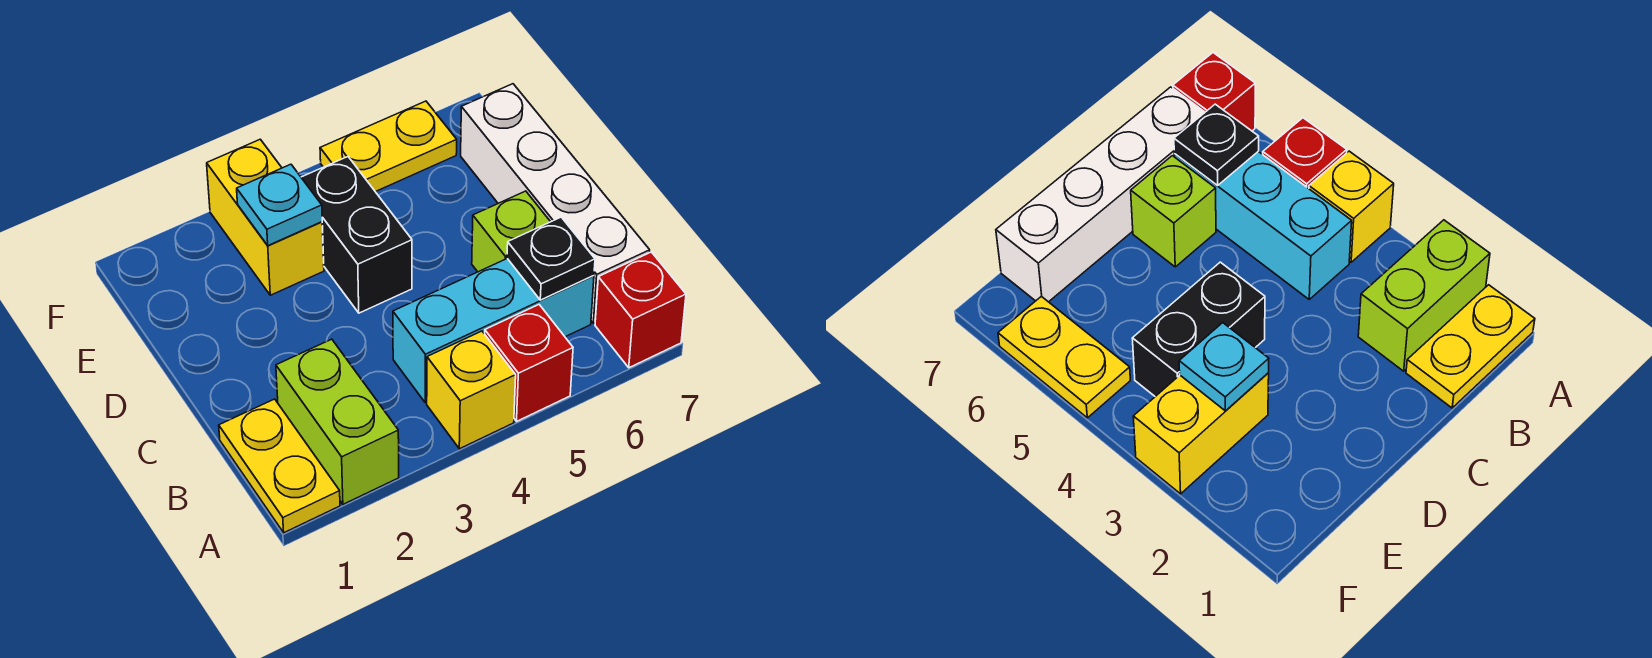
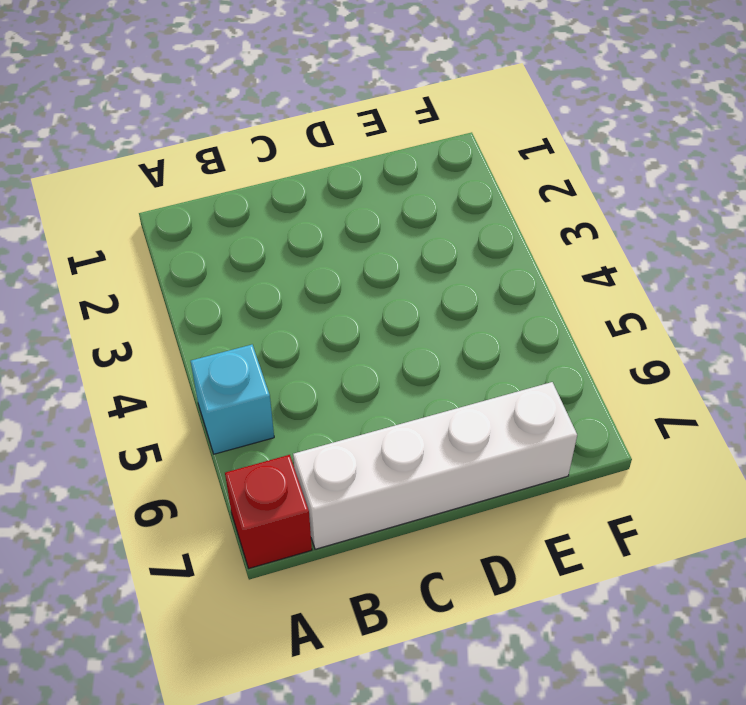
cyan brick A5 level 1 -> red brick A5 level 1
none -> yellow plate A1:B1 level 1
none -> lime brick A2:B2 level 1
none -> yellow brick A4 level 1

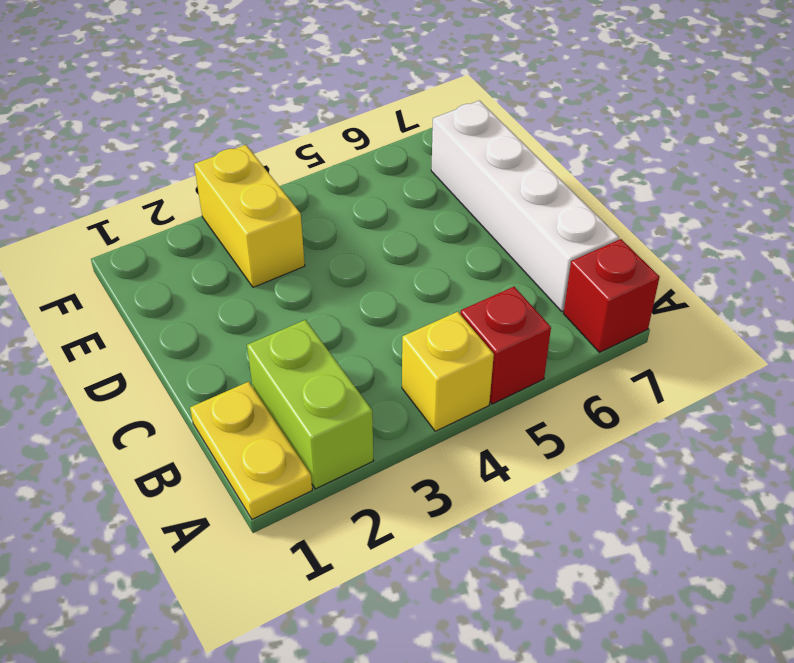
none -> cyan brick B4:B6 level 1
none -> lime brick C6 level 1
none -> black brick D4:E4 level 1

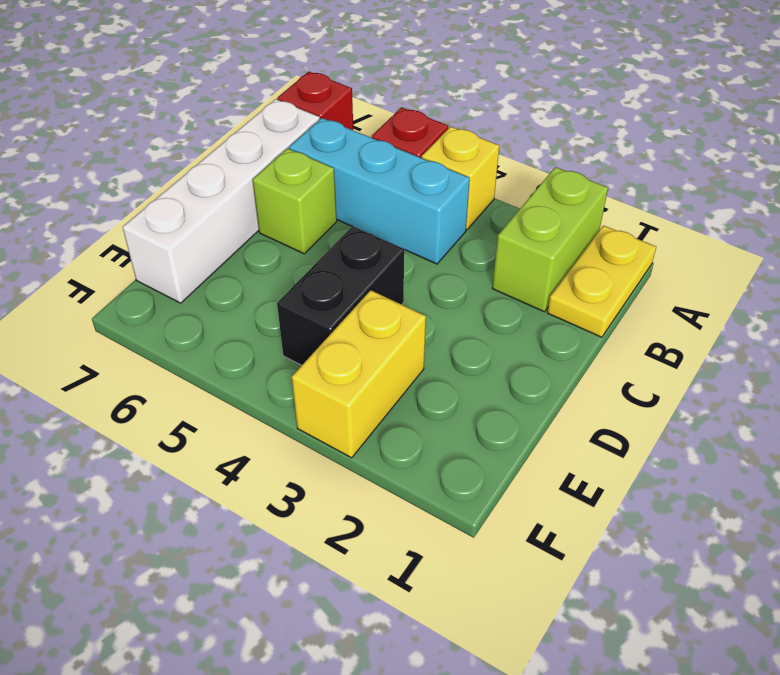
none -> yellow plate F5:F6 level 1
none -> black plate B6 level 2
none -> cyan plate E3 level 2

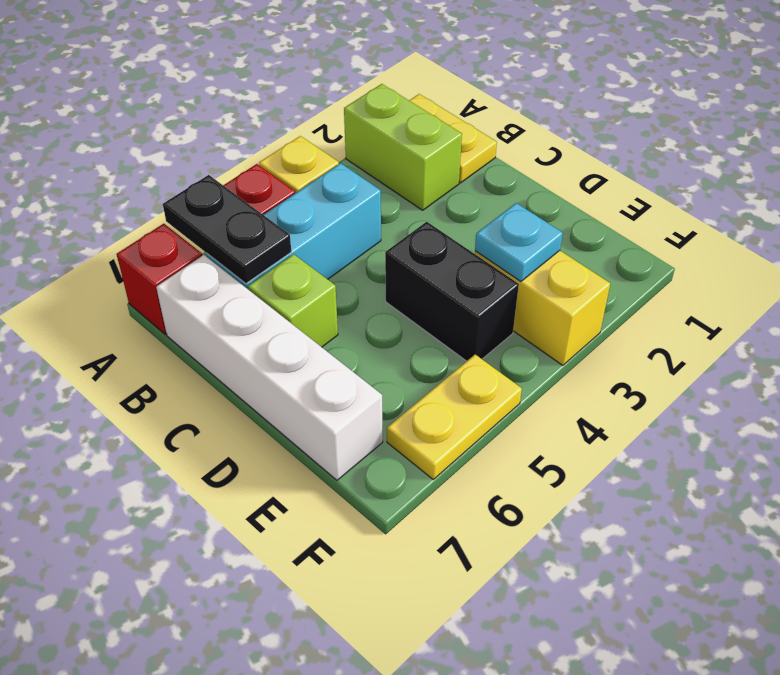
black plate A6:B6 level 2 -> black plate B6 level 2

